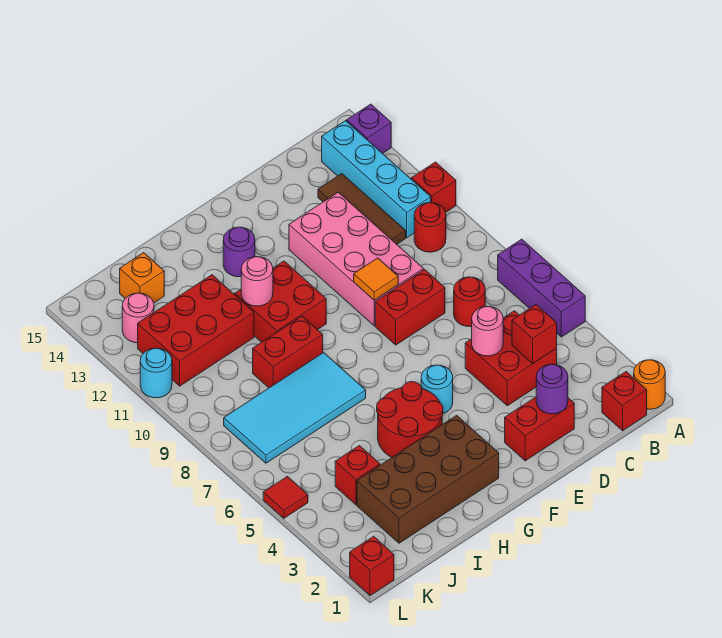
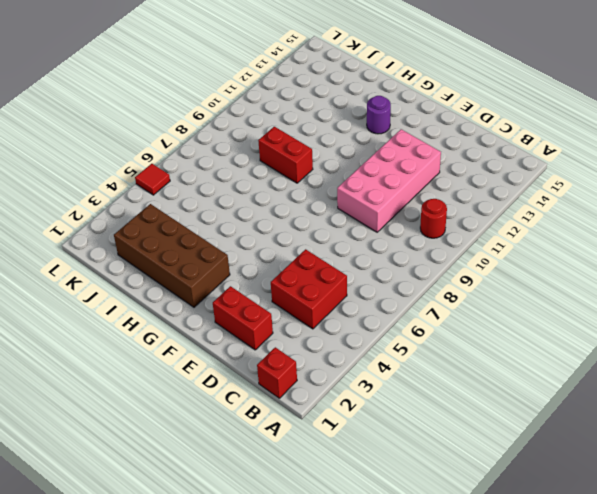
none -> orange round brick A1 level 1
none -> purple brick A5:A7 level 1
none -> red brick A11 level 1
none -> purple brick A14 level 1

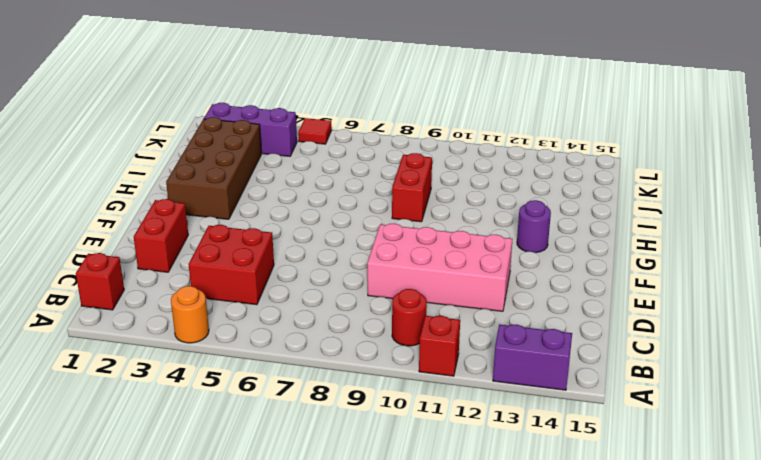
orange round brick A4 level 1 -> orange round brick A1 level 1
purple brick A13:A14 level 1 -> purple brick A14 level 1
purple brick K2:K4 level 1 -> purple brick A5:A7 level 1
none -> cyan brick B11:B14 level 1
none -> red round brick C7 level 1
none -> brown tile C11:C13 level 1
none -> red brick D8:E8 level 1

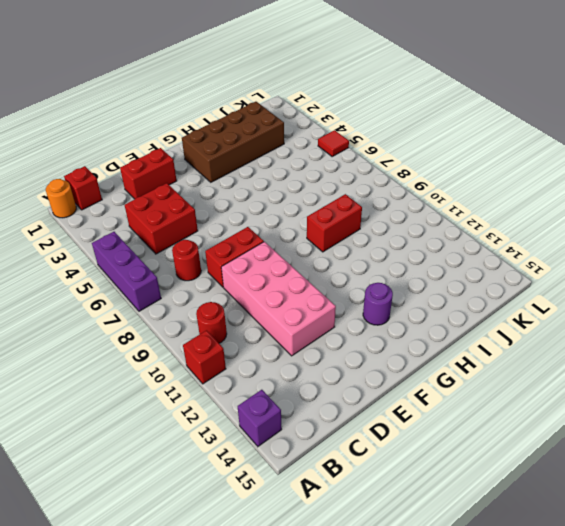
none -> cyan brick B11:B14 level 1
none -> brown tile C11:C13 level 1
none -> cyan round brick F5 level 1
none -> red round brick G4:H5 level 1

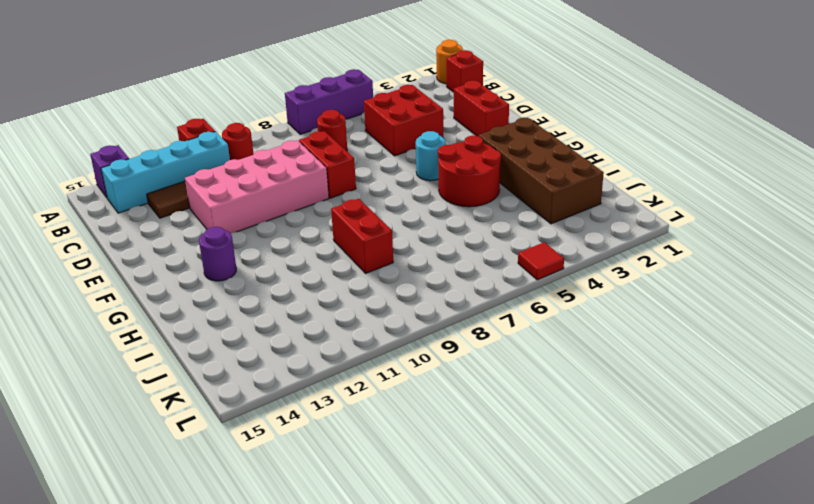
none -> red brick G10:H11 level 1
none -> cyan tile H7:K8 level 1
none -> red brick I11:K12 level 1
none -> red brick J4 level 1

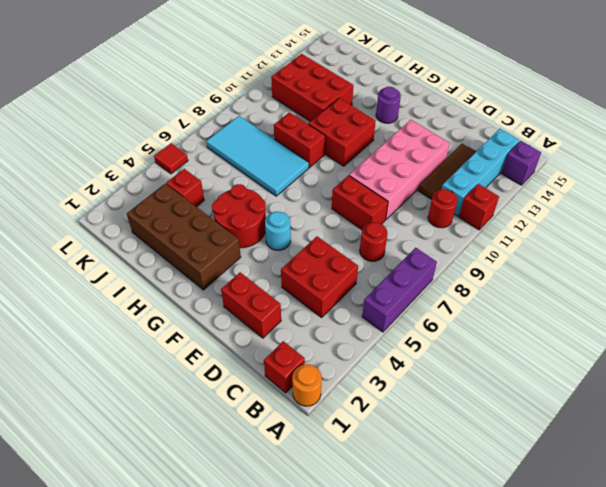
none -> orange brick J14 level 1
none -> pink round brick K13 level 1
none -> red brick L1 level 1
none -> cyan round brick L11 level 1

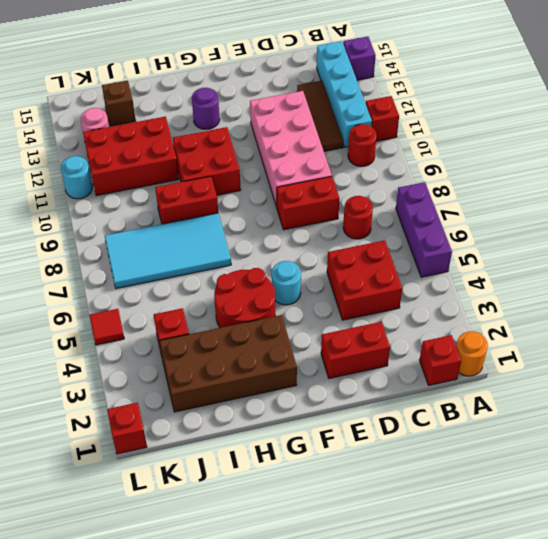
brown brick J14 level 1 -> orange brick J14 level 1
none -> red brick C4 level 2
none -> purple round brick D2 level 2
none -> pink round brick D5 level 2
none -> orange tile E9 level 2

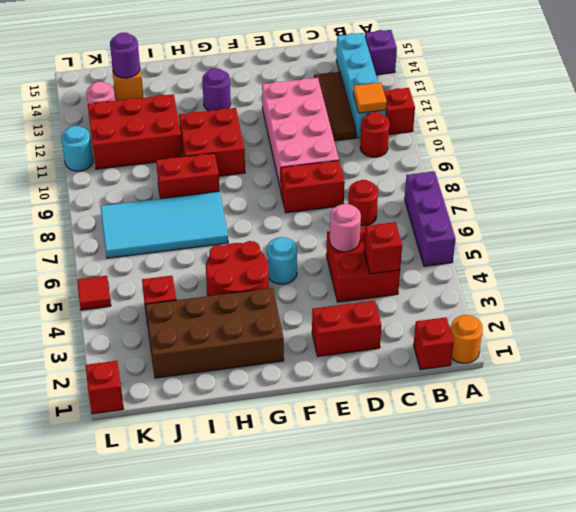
orange tile B11 level 2 -> orange tile E9 level 2
purple round brick J14 level 2 -> purple round brick D2 level 2
none -> pink round brick H11 level 2

